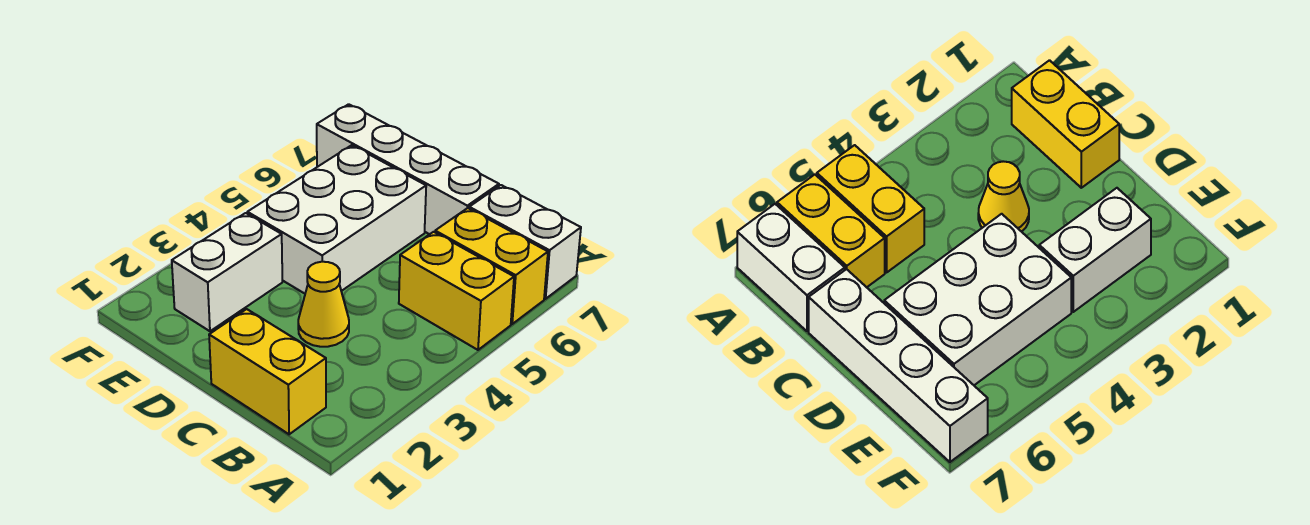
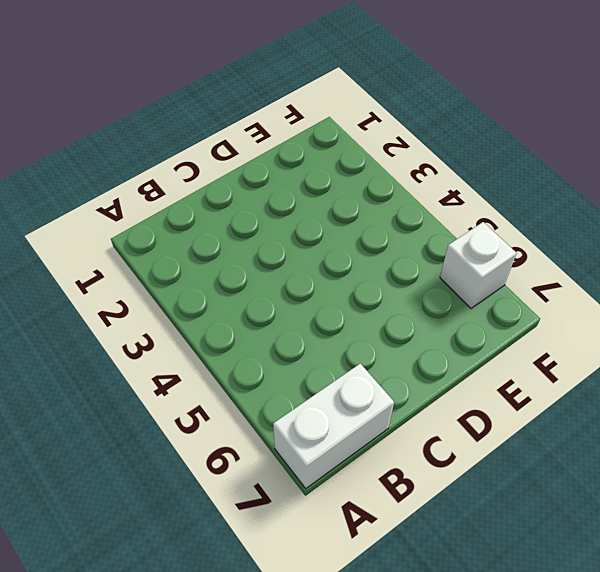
white brick F6 level 1 -> none
none -> yellow brick A5:B5 level 1
none -> yellow brick A6:B6 level 1

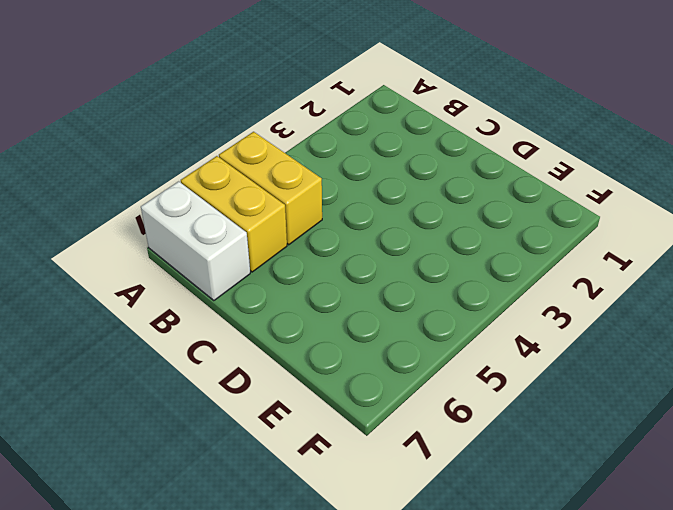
none -> yellow brick B1:C1 level 1
none -> yellow cone C3 level 1

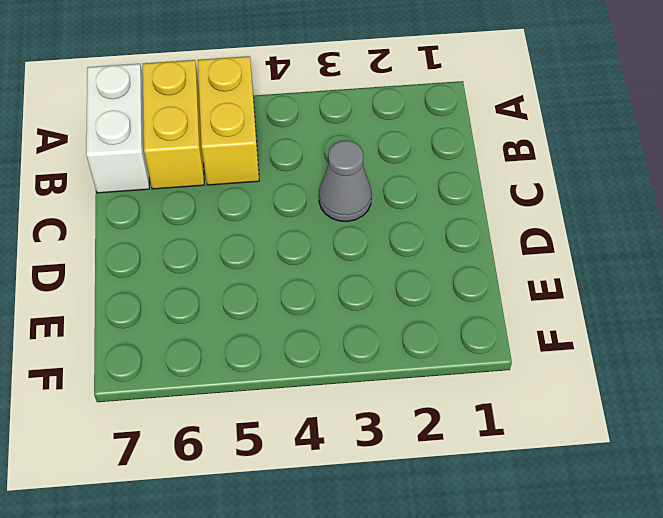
grey cone C3 level 1 -> yellow cone C3 level 1
none -> yellow brick B1:C1 level 1
none -> white brick C7:F7 level 1

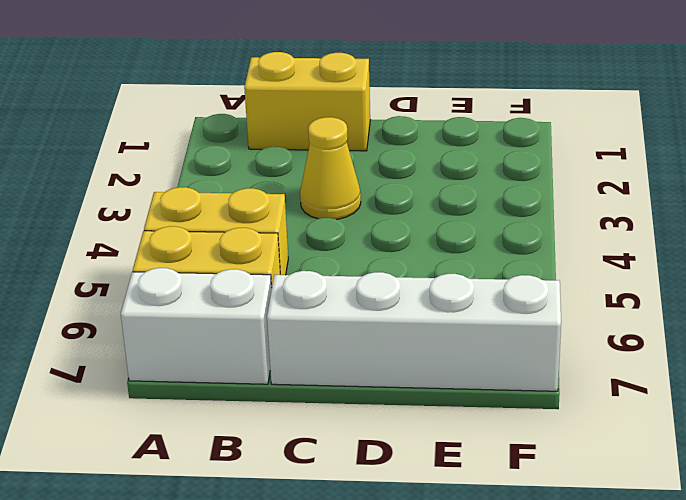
none -> white brick D4:E6 level 1
none -> white brick E2:E3 level 1

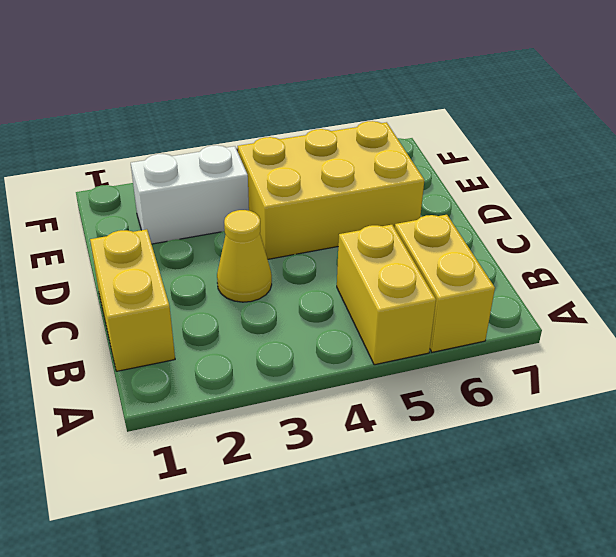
yellow brick D4:E6 level 1 -> white brick D4:E6 level 1
none -> white brick A7:B7 level 1
none -> white brick C7:F7 level 1

